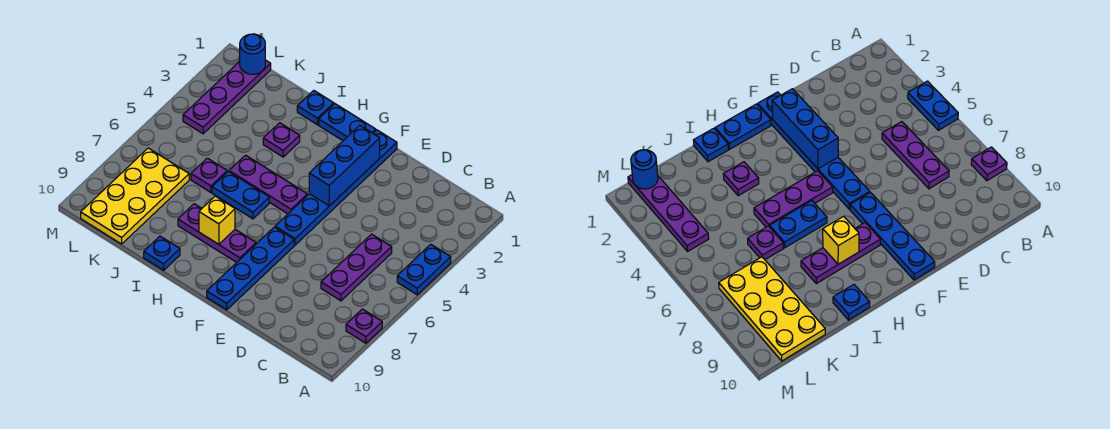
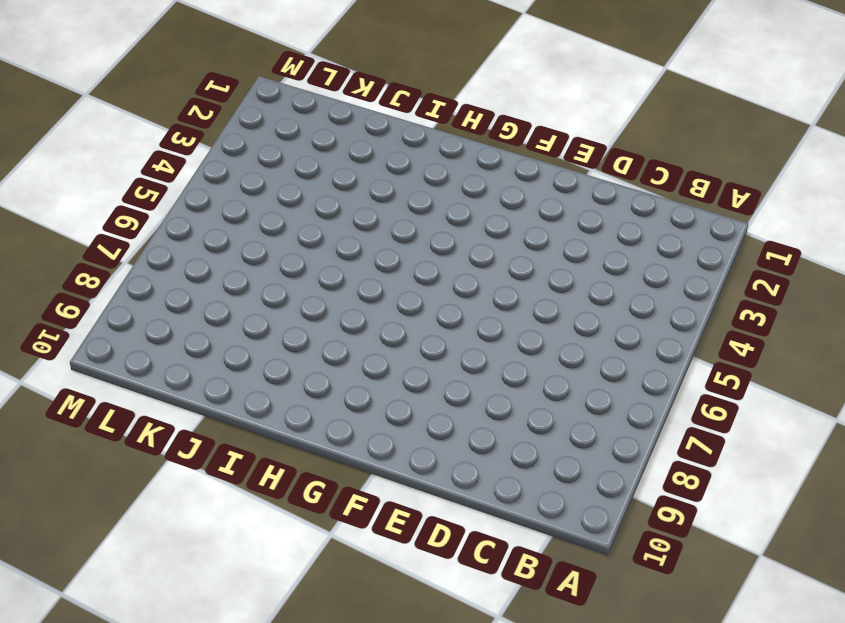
none -> blue plate A4:A5 level 1
none -> purple plate A8 level 1
none -> purple plate C5:C7 level 1

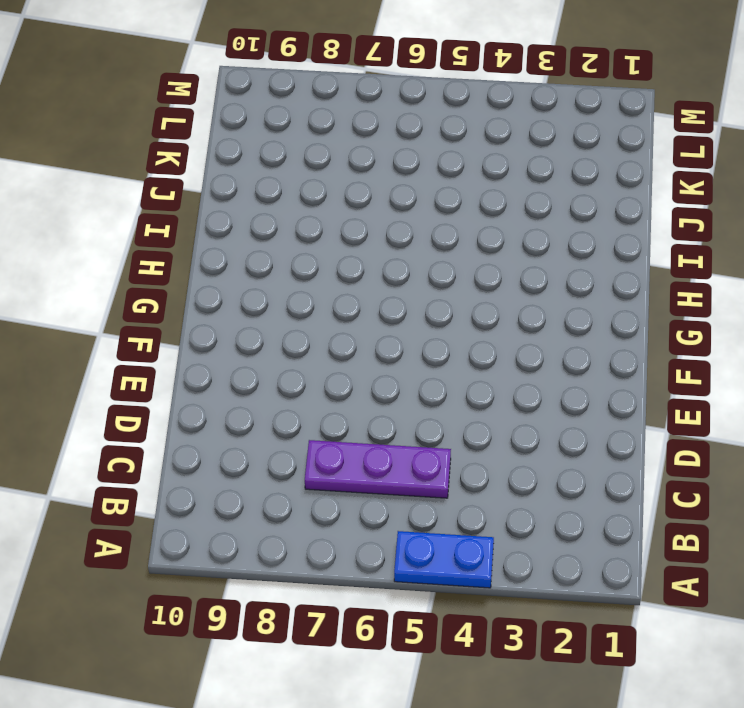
none -> purple plate A8 level 1
none -> blue plate F1:F6 level 1
none -> blue plate F7:F10 level 1

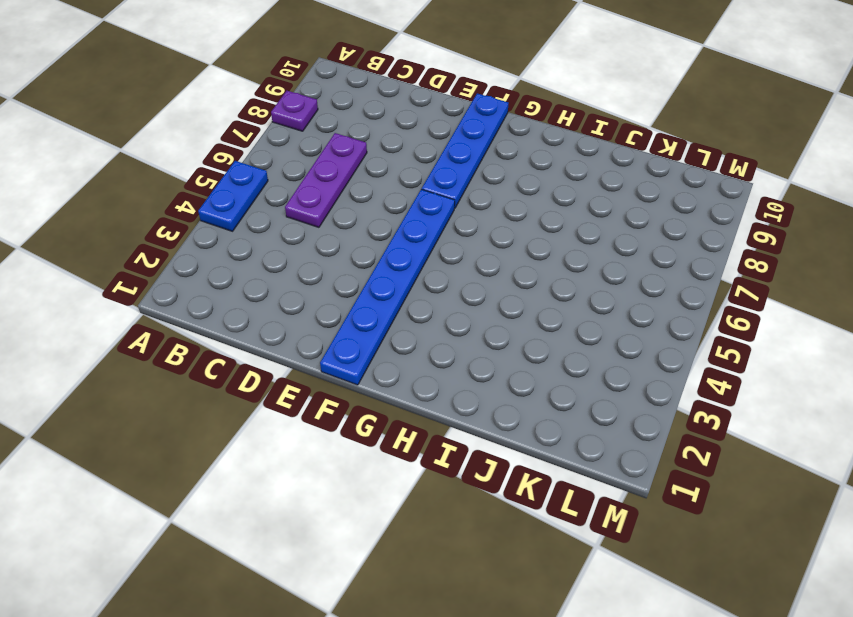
none -> blue plate G1:H1 level 1
none -> purple plate G5:I5 level 1
none -> purple plate G8:I8 level 1

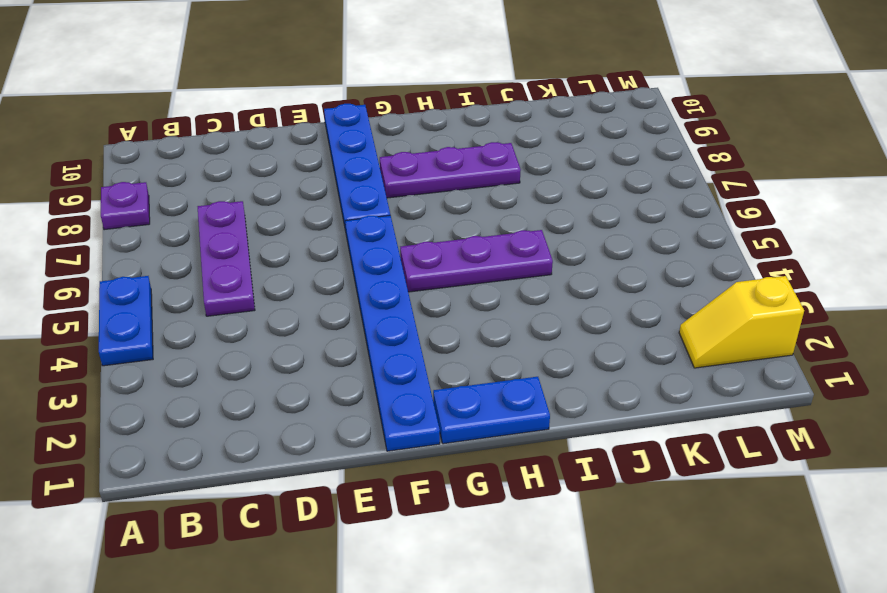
yellow slope L2:M2 level 1 top M -> purple plate L1:L4 level 1
none -> blue plate H6:I6 level 1
none -> blue plate I1 level 1
none -> purple plate I3 level 1

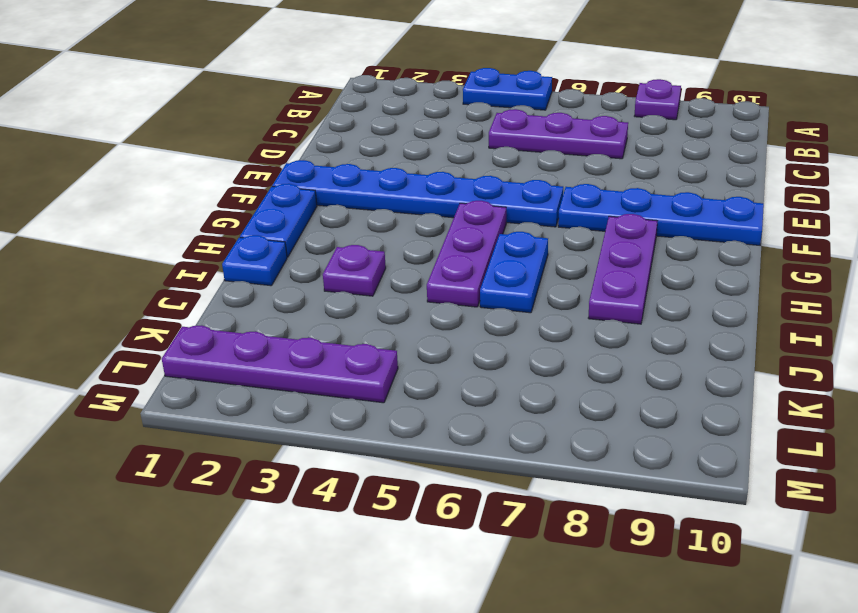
none -> blue plate I10 level 1
none -> purple plate J6 level 1
none -> yellow plate K7:L10 level 1

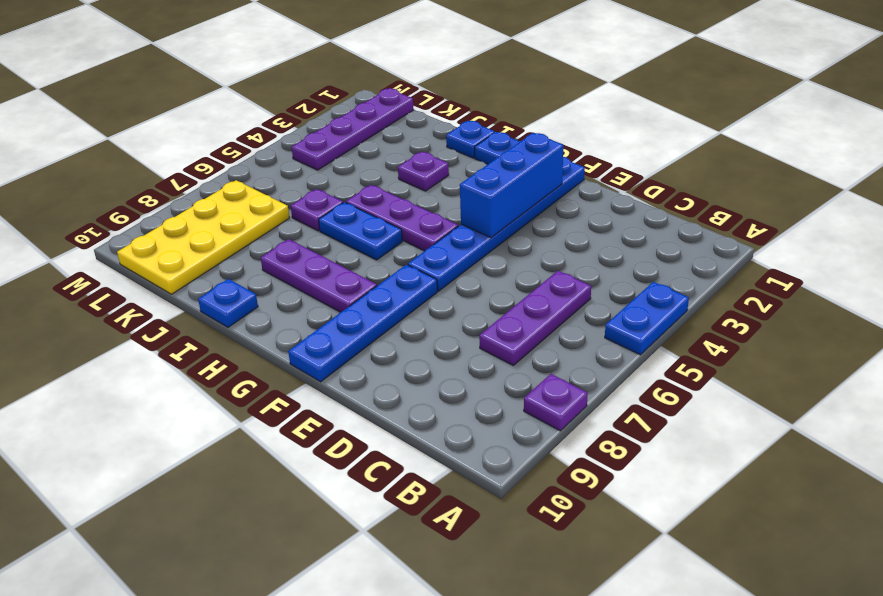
none -> yellow brick H8 level 2
none -> blue round brick L1 level 2

